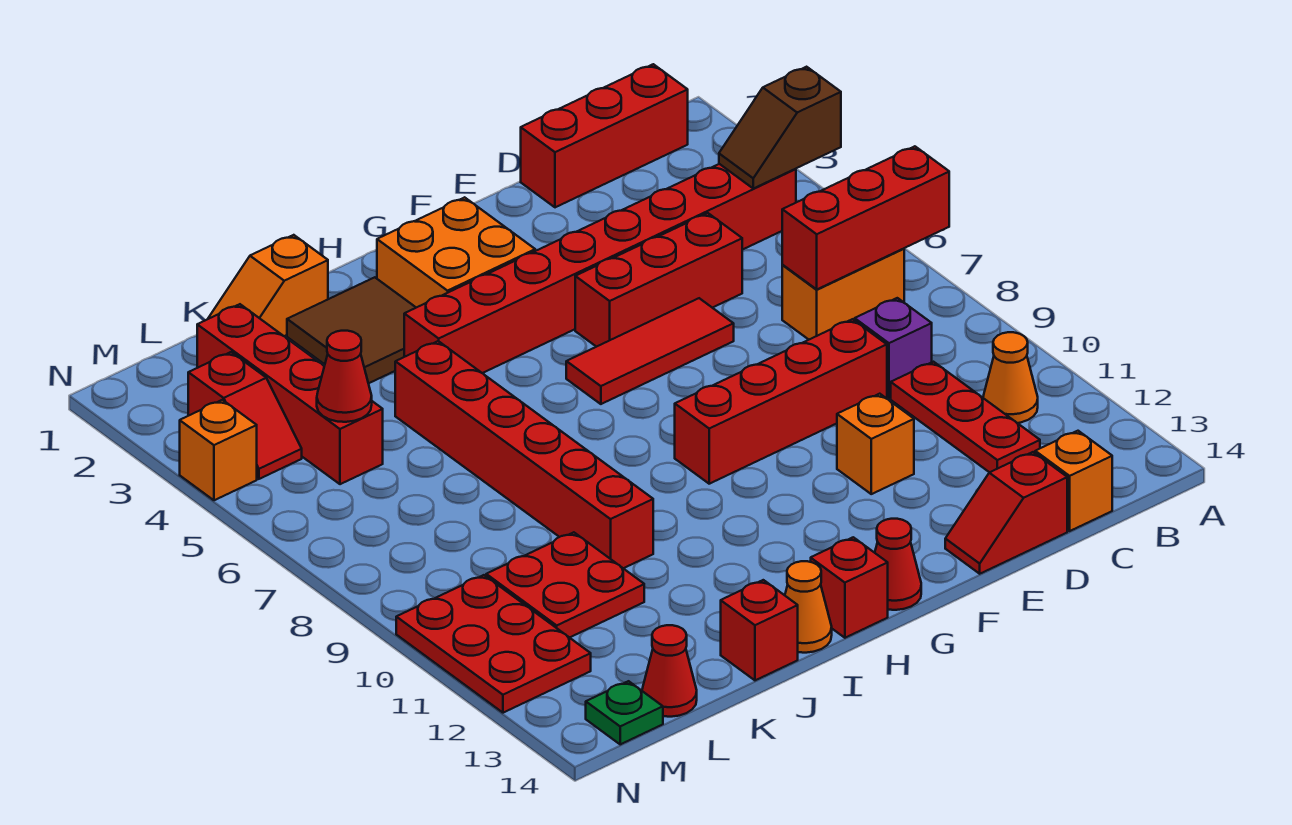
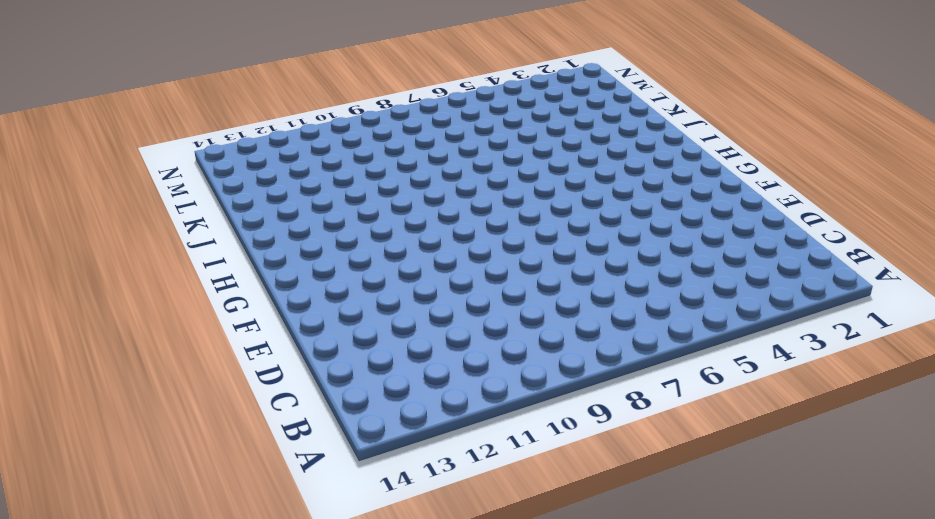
none -> red brick B1:D1 level 1
none -> red brick B4:I4 level 1
none -> orange brick B7:C7 level 1
none -> orange cone B11 level 1

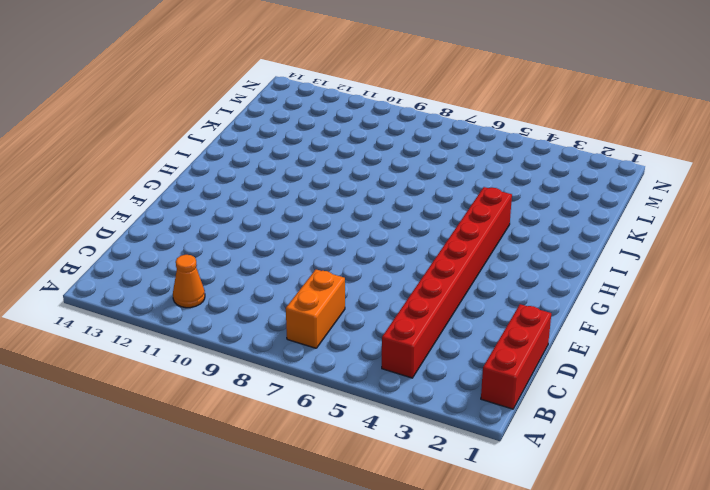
none -> purple brick C9 level 1
none -> red plate C10:C12 level 1
none -> orange brick C14 level 1
none -> red brick D5:F5 level 1

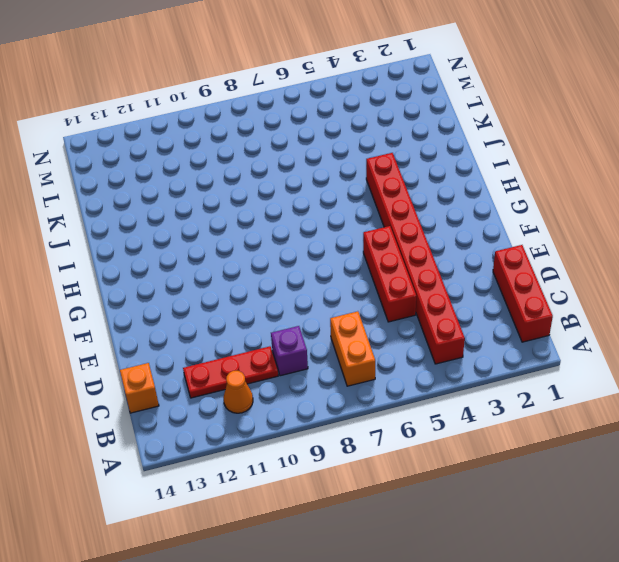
none -> red brick D9:G9 level 1
none -> red slope D14:E14 level 1 top D
none -> red tile E6:G6 level 1
none -> orange brick E11 level 1

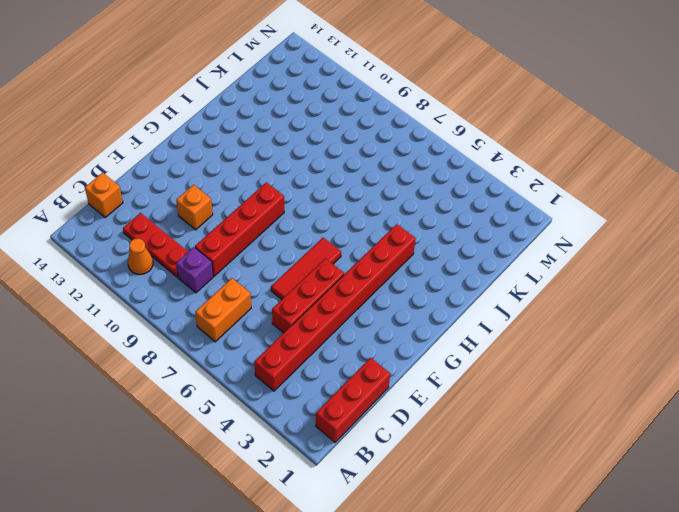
none -> red slope D14:E14 level 1 top D
none -> orange brick G2:H3 level 1
none -> red cone G14 level 1
none -> red brick H14 level 1

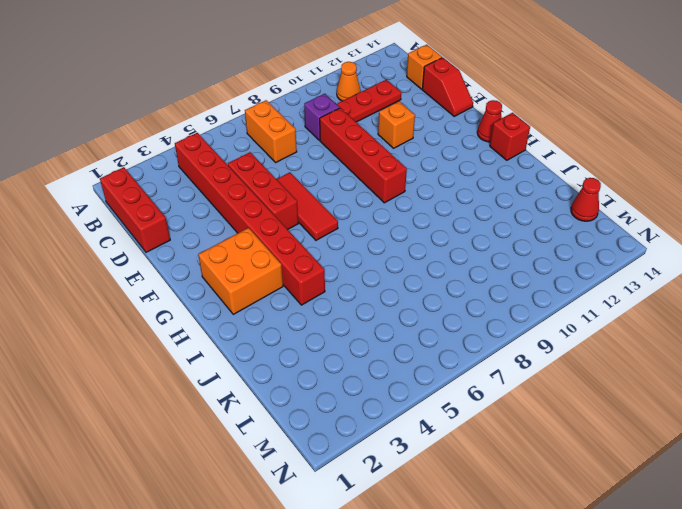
none -> brown tile I2:J3 level 1
none -> orange cone I14 level 1
none -> orange slope J1:K1 level 1 top J
none -> red brick J5:J10 level 1

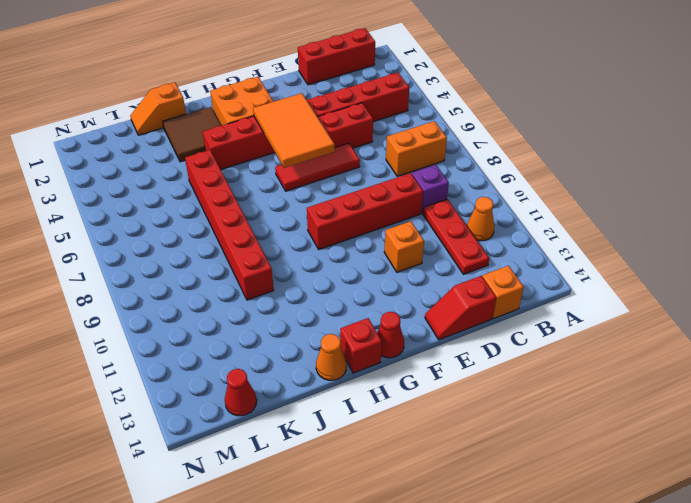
orange tile F4:G6 level 2 -> none
none -> red brick J14 level 1
none -> red plate K10:L11 level 1
none -> red brick L2:L5 level 1
none -> red slope M3:M4 level 1 top 3

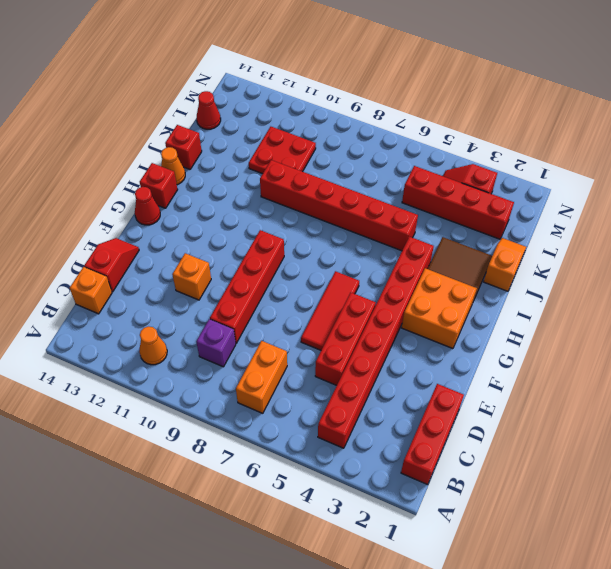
none -> red plate C10:C12 level 1
none -> red plate M10:N12 level 1
none -> green plate M14 level 1
none -> orange brick N4 level 1

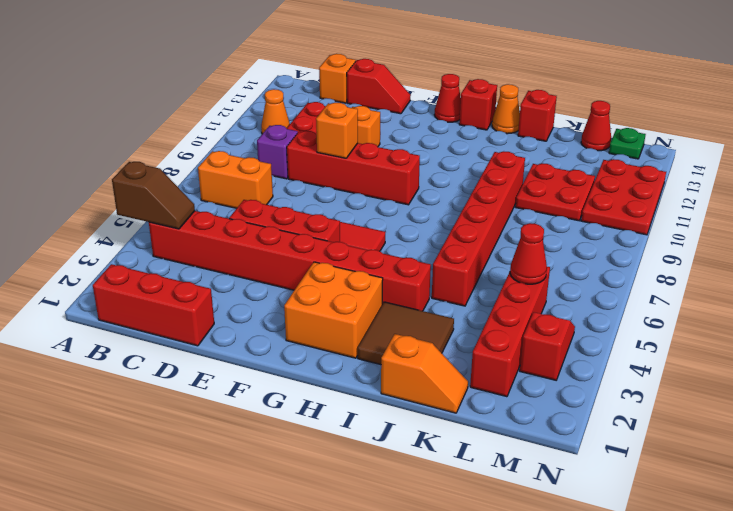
orange brick E9 level 2 -> orange brick N4 level 1
none -> red brick A7:C7 level 2

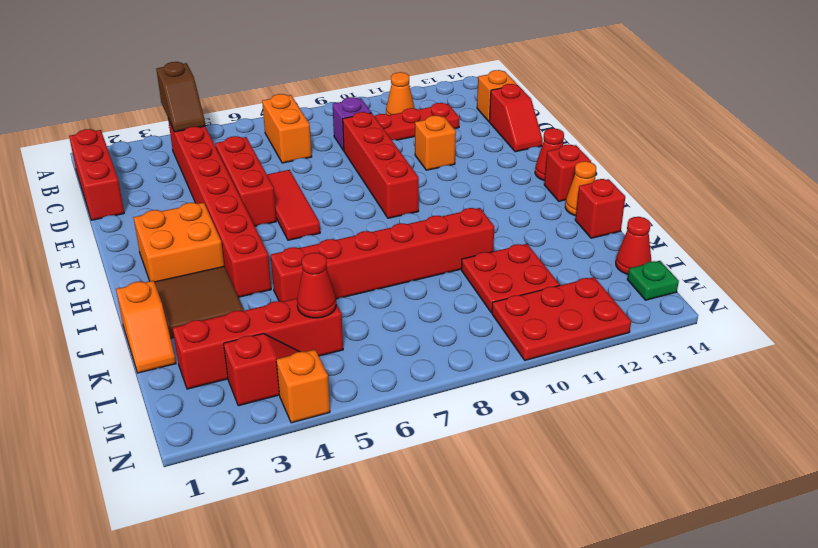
none -> red brick A7:C7 level 2

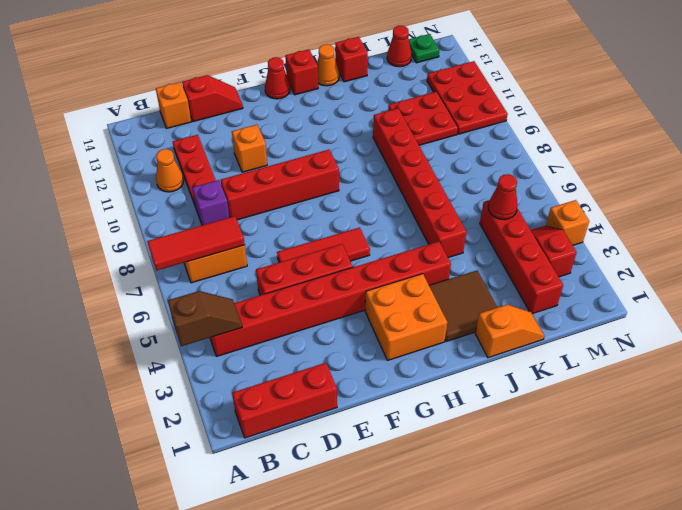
red tile A7:C7 level 2 -> red brick A7:C7 level 2

